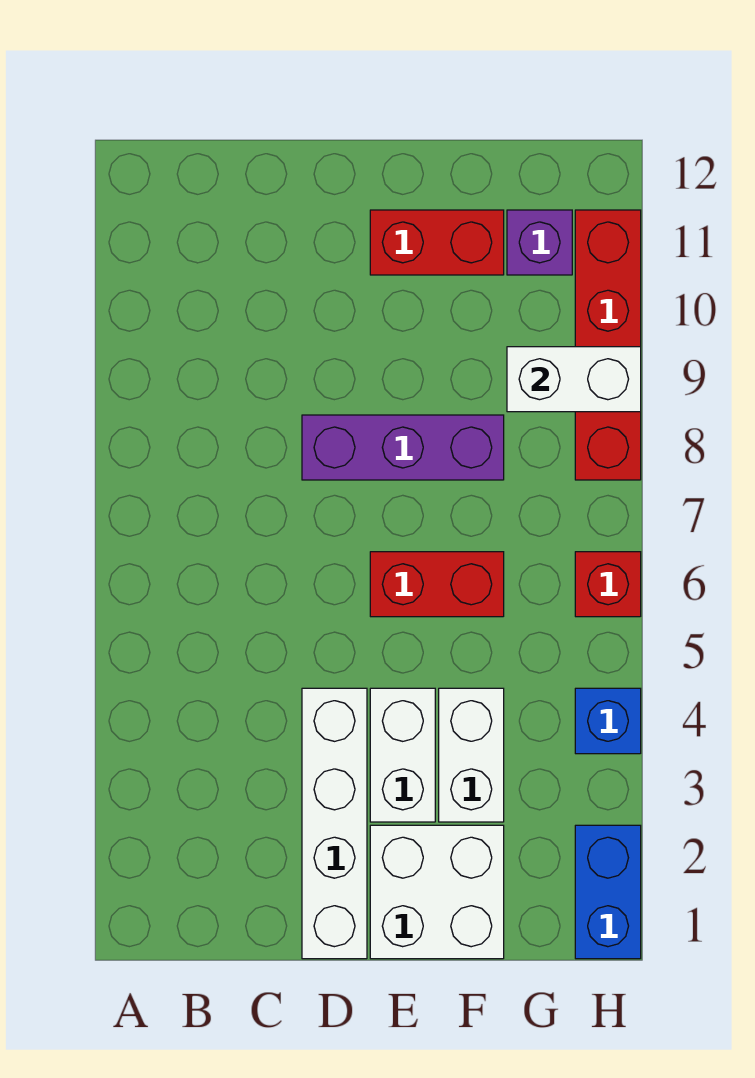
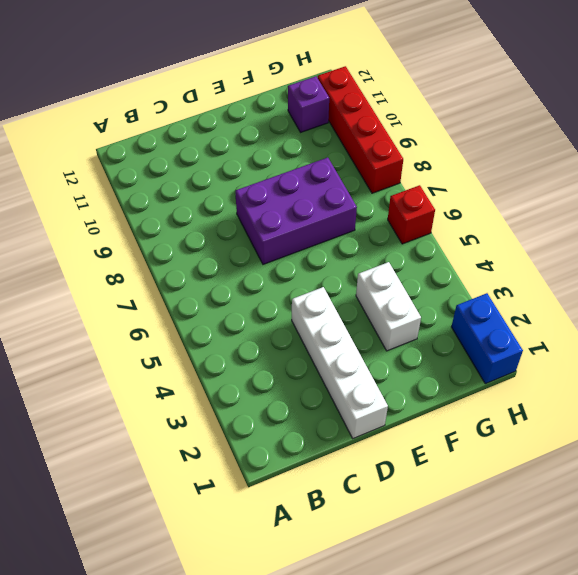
purple brick D7:F8 level 1 -> purple brick D8:F8 level 1
none -> white brick E1:F2 level 1
none -> white brick E3:E4 level 1
none -> red brick E6:F6 level 1

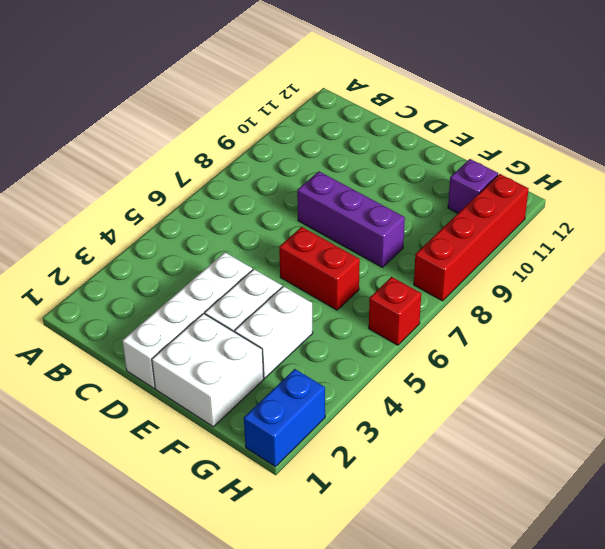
none -> red brick E11:F11 level 1
none -> blue brick H4 level 1
none -> white brick G9:H9 level 2

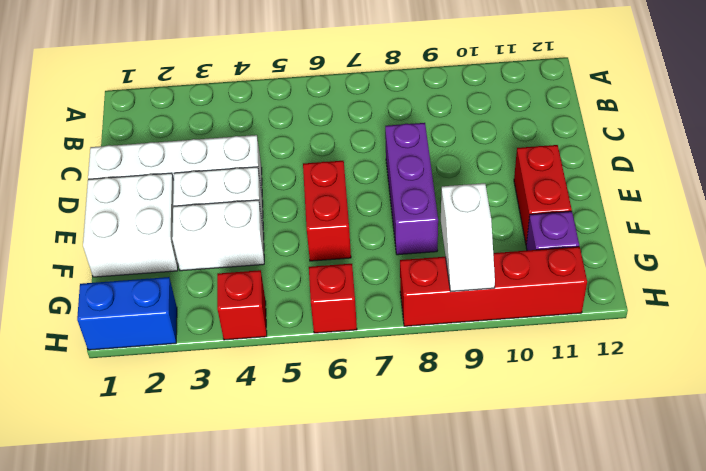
white slope G9:H9 level 2 top G -> white brick G9:H9 level 2
red brick H4 level 1 -> blue brick H4 level 1

